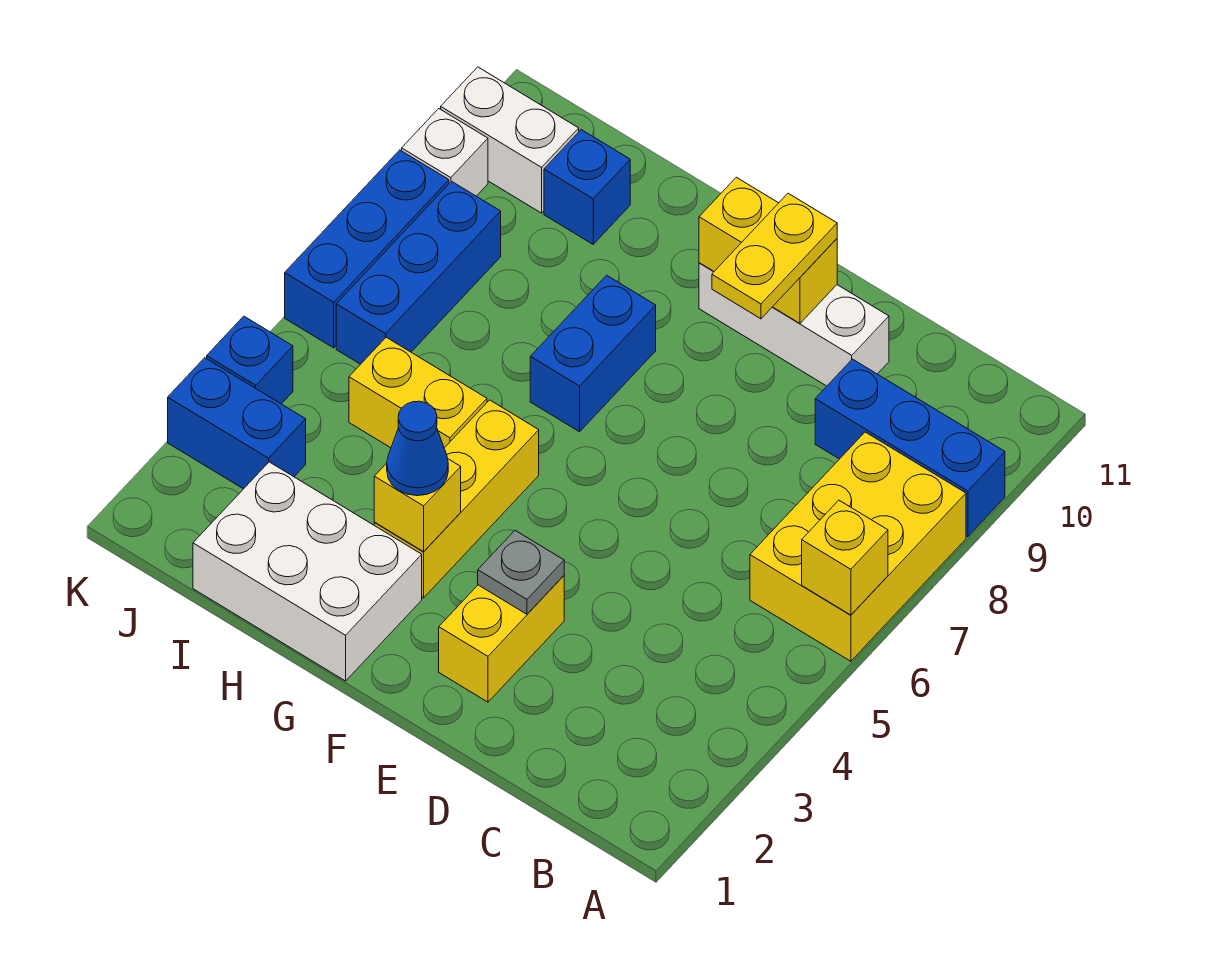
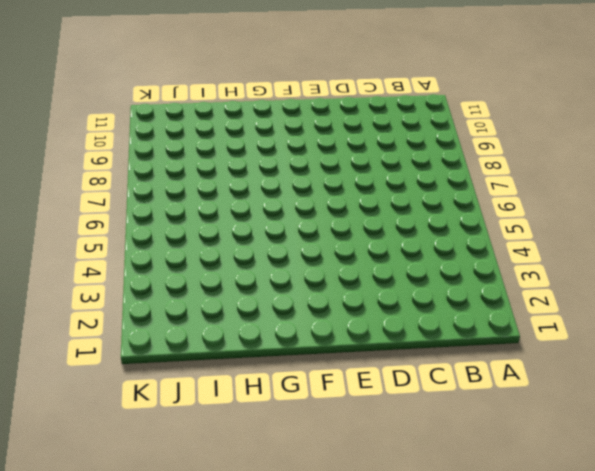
none -> yellow brick A6:B8 level 1
none -> blue brick A9:C9 level 1
none -> white brick D10:F10 level 1

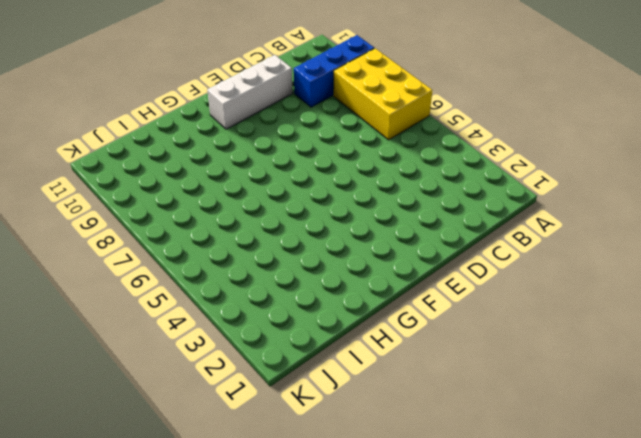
none -> yellow brick E2:E3 level 1
none -> white brick G1:I2 level 1
none -> yellow brick G3:G5 level 1

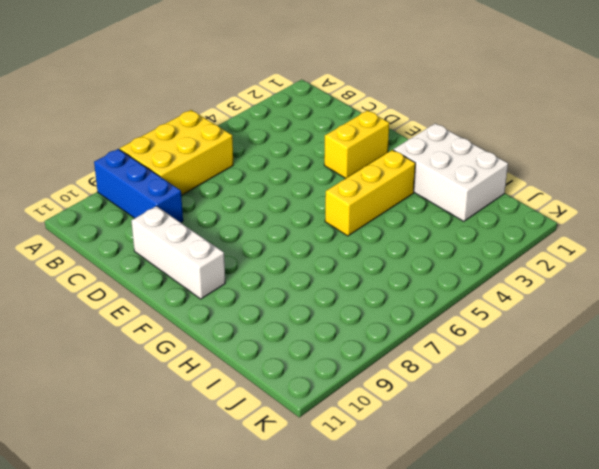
none -> blue brick G7:G8 level 1
none -> yellow brick H5:I5 level 1
none -> blue brick I10 level 1

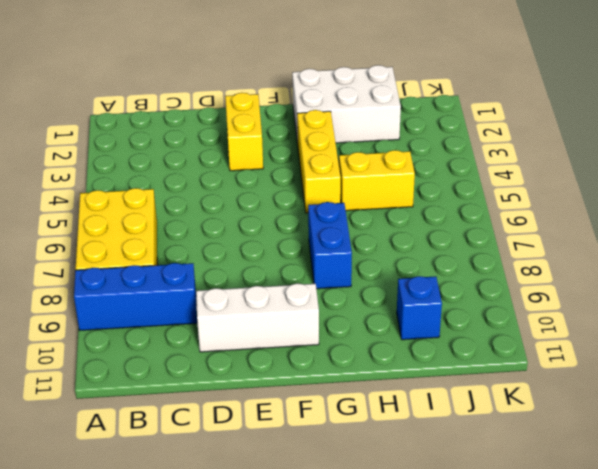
none -> blue brick J3:K3 level 1
none -> blue brick J6:J8 level 1
none -> white brick J10:K10 level 1

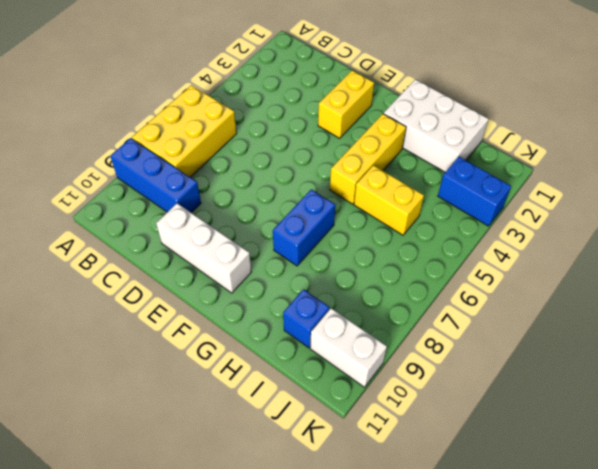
none -> blue brick J6:J8 level 1
none -> blue brick K4 level 1
none -> blue brick K6:K8 level 1

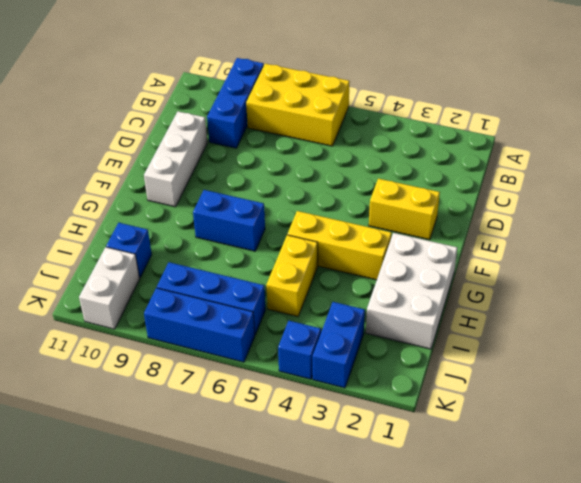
none -> white brick K9 level 1
none -> yellow brick A6 level 2
none -> grey plate E3 level 2

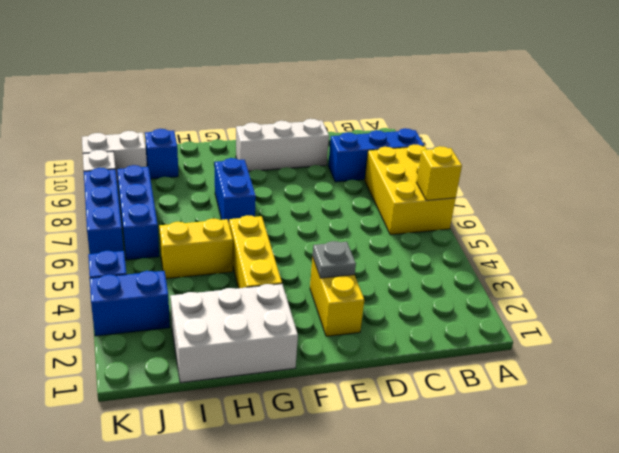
none -> yellow brick E10:F10 level 2
none -> yellow brick G3 level 2
none -> yellow plate E9:E10 level 3

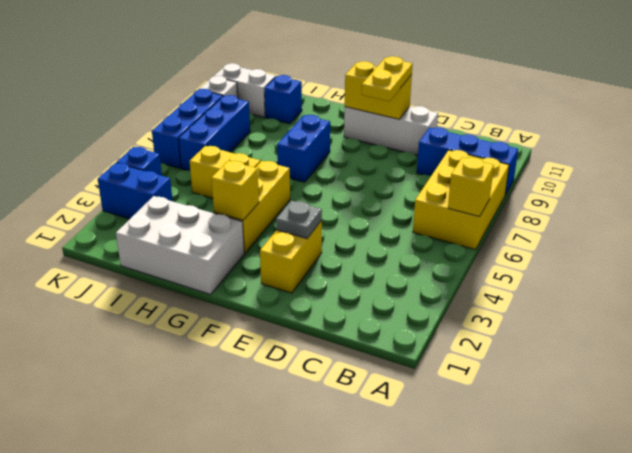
none -> blue cone G3 level 3

